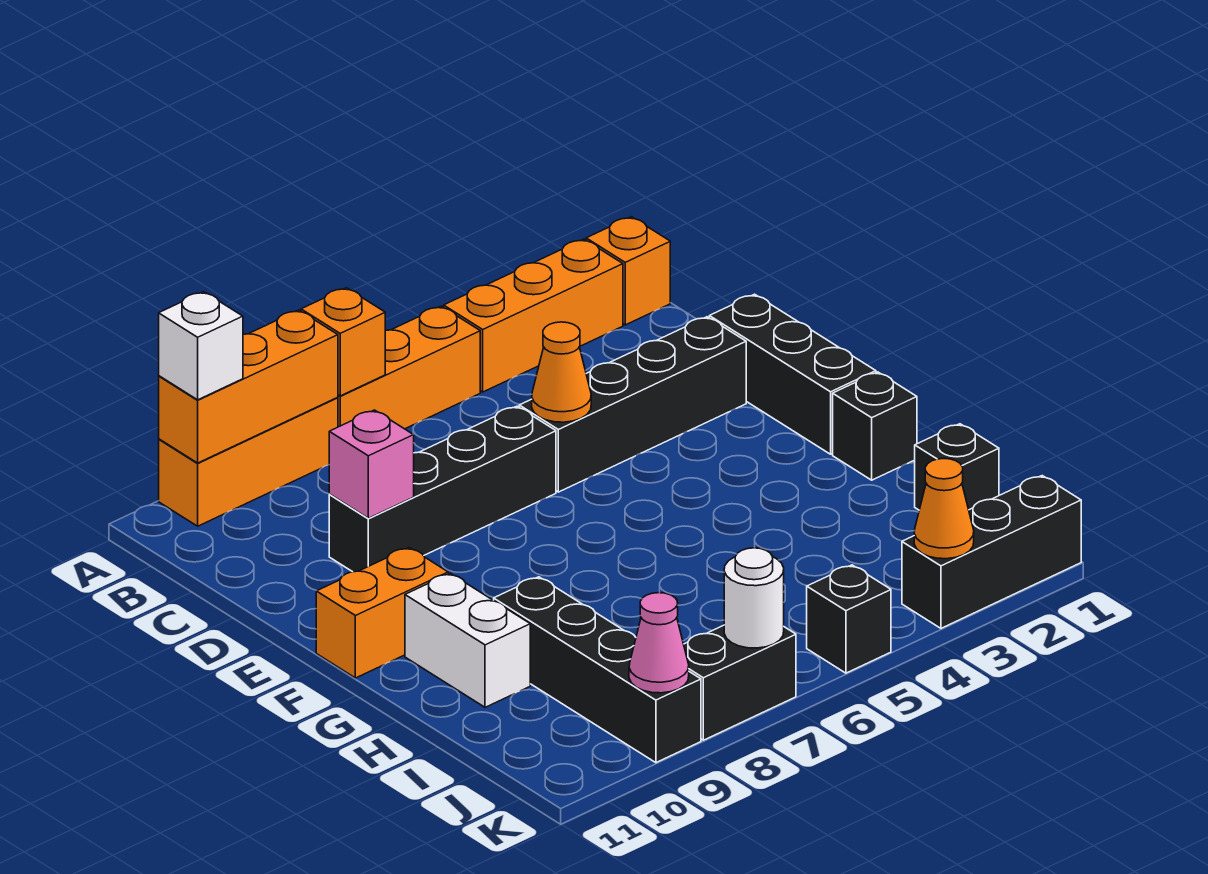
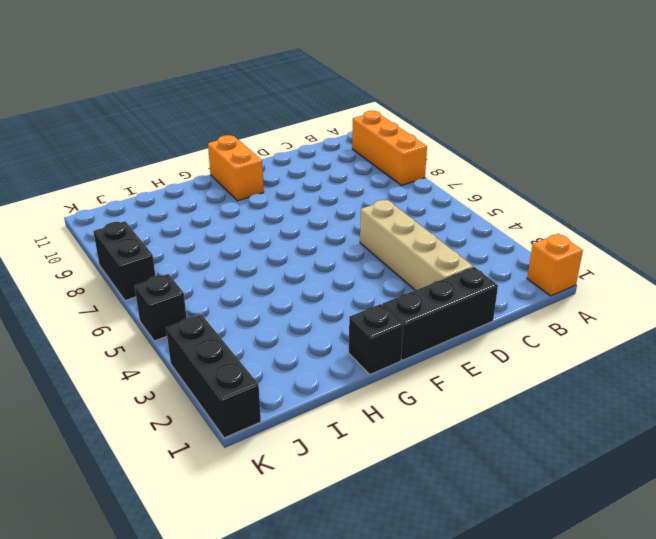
tan brick D2:D5 level 1 -> black brick D2:D5 level 1
none -> orange brick A2:A4 level 1
none -> orange brick A5:A7 level 1
none -> black brick D6:D9 level 1

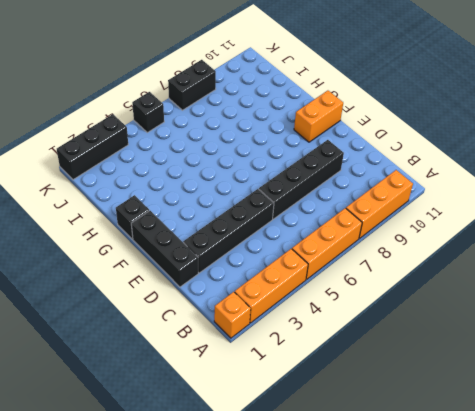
none -> white brick G10:H10 level 1
none -> black brick H9:K9 level 1
none -> black brick I1 level 1

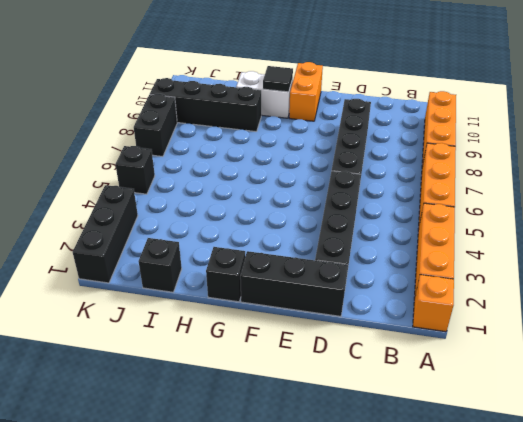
black tile G10 level 2 -> none
none -> orange brick A7 level 2
none -> orange brick A8:A10 level 2
none -> orange cone D5 level 2

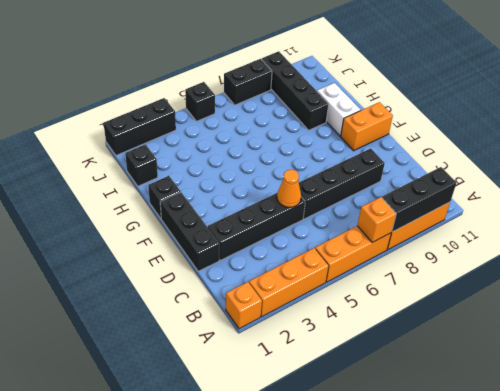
black brick A8:A10 level 2 -> orange brick A8:A10 level 2
none -> pink brick D9 level 2
none -> orange cone K3 level 2
none -> white round brick K7 level 2

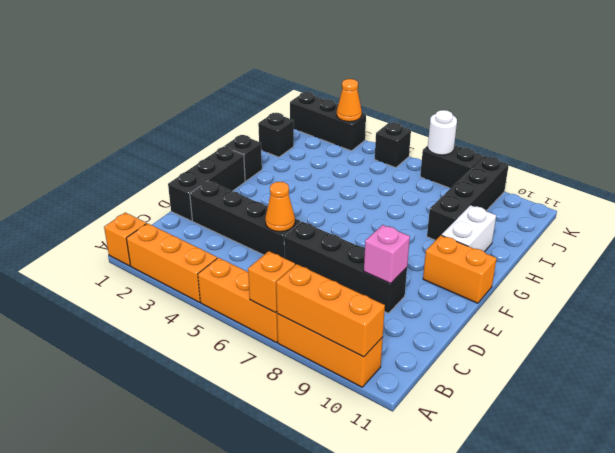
none -> pink cone K9 level 2
none -> white brick A10 level 3

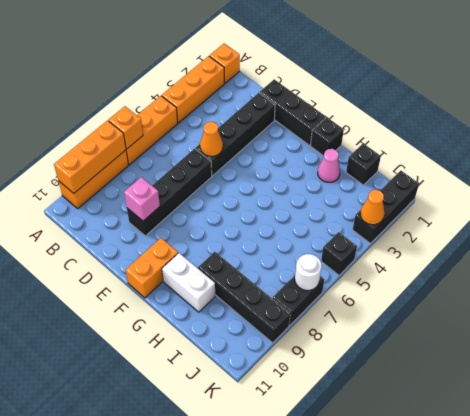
pink cone H2 level 1 -> pink cone K9 level 2
none -> white brick A10 level 3

